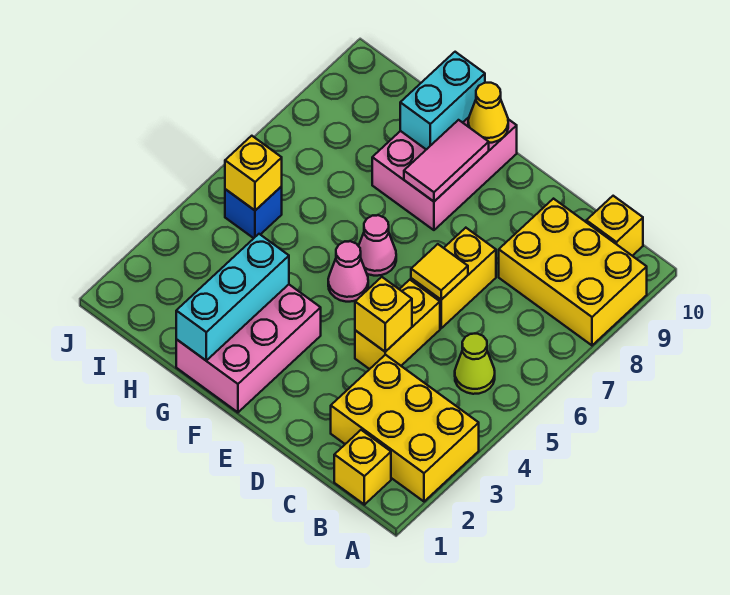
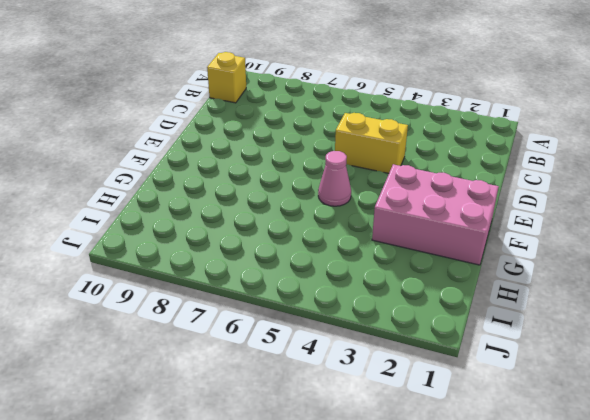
none -> yellow brick A2:C3 level 1
none -> yellow brick A8:C9 level 1
none -> yellow brick B1 level 1

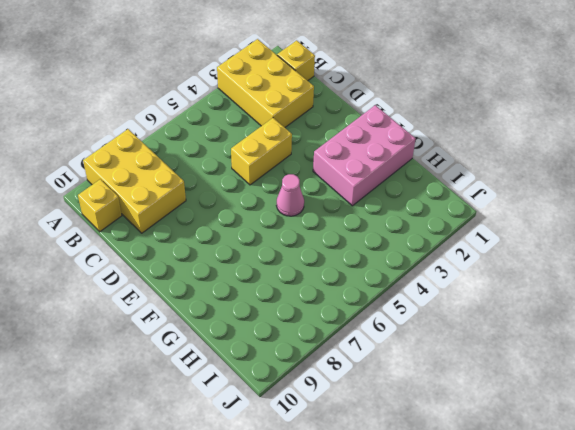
none -> lime cone B5 level 1
none -> yellow brick D6:D7 level 1
none -> pink cone F6 level 1

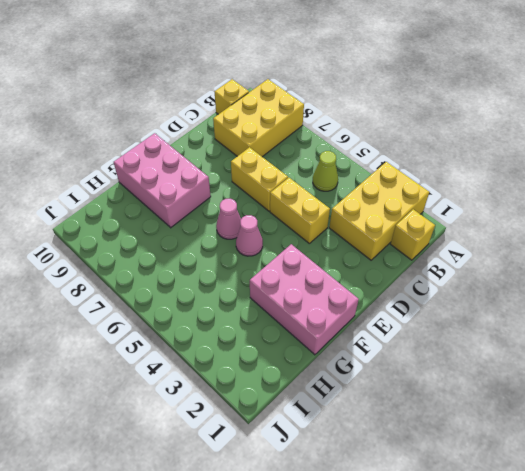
none -> blue brick I5 level 1
none -> yellow brick D4 level 2
none -> yellow tile D6 level 2

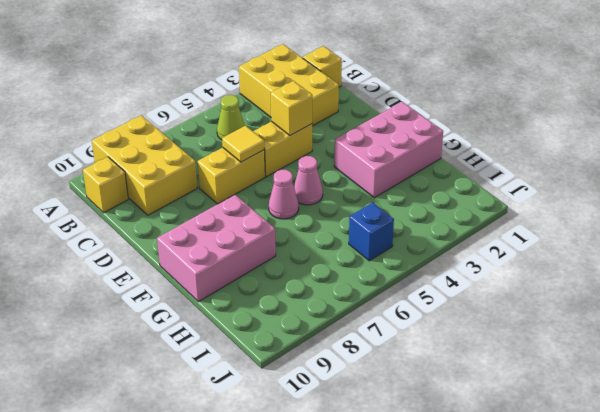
none -> pink tile F8:F9 level 2
none -> yellow cone F10 level 2
none -> cyan brick G1:G3 level 2

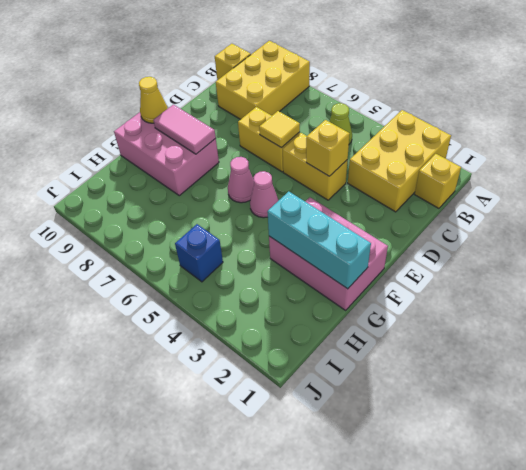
none -> cyan brick G9:G10 level 2
none -> yellow brick I5 level 2

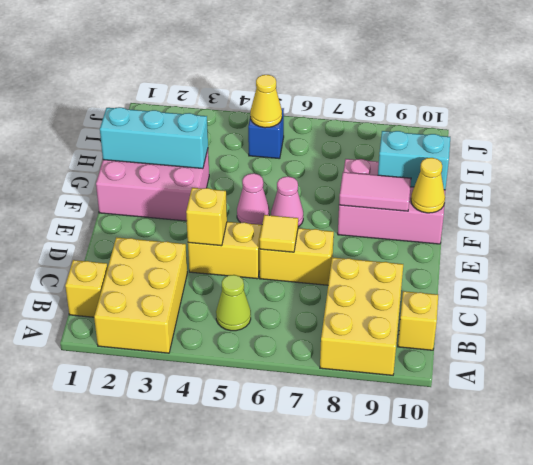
yellow cone I5 level 2 -> yellow brick I5 level 2

